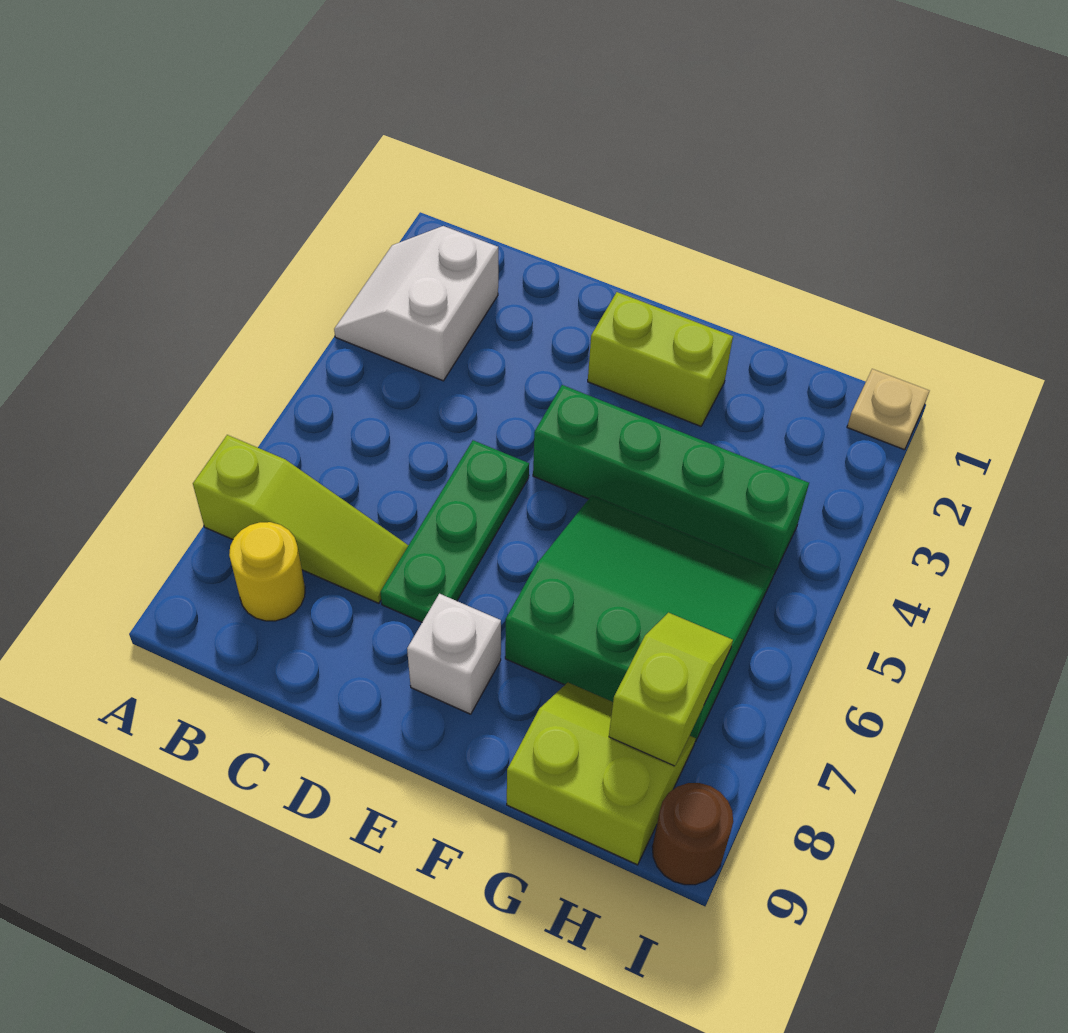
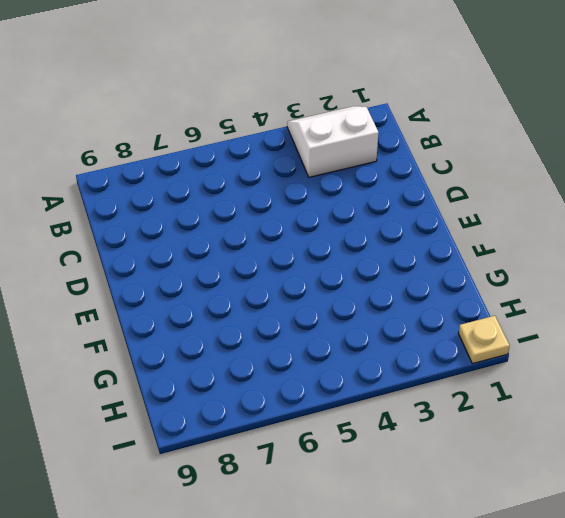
none -> lime slope A7:C7 level 1 top A
none -> yellow round brick B8 level 1
none -> green plate D5:D7 level 1

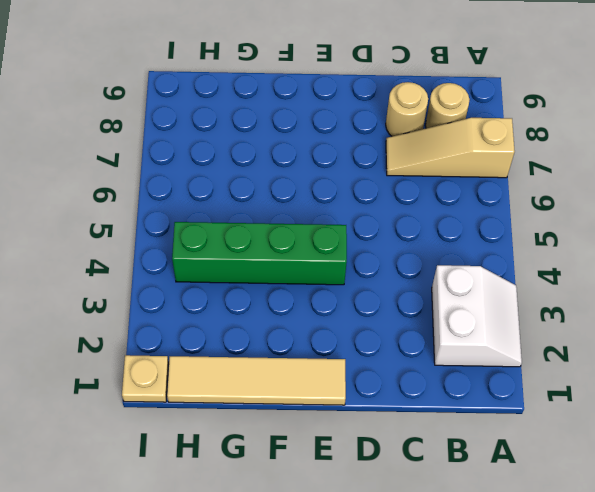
tan slope A7:C7 level 1 top A -> lime slope A7:C7 level 1 top A
tan round brick B8 level 1 -> yellow round brick B8 level 1
tan round brick C8 level 1 -> none
tan tile E1:H1 level 1 -> none
none -> green plate D5:D7 level 1
none -> lime brick E2:F2 level 1
none -> white brick E8 level 1

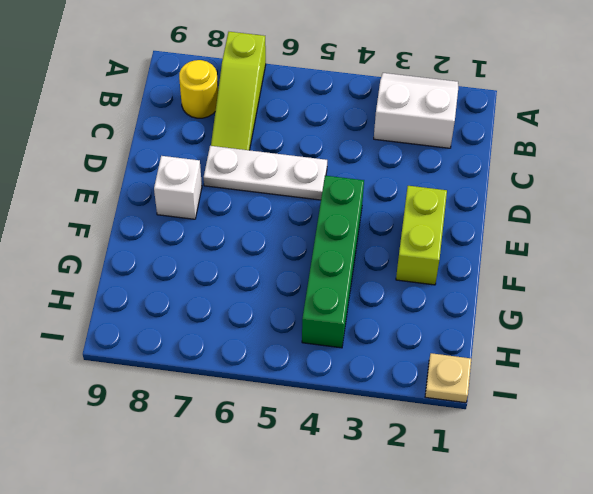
white plate D5:D7 level 1 -> green plate D5:D7 level 1
none -> green slope F5:H7 level 1 top 7
none -> lime slope G8:H9 level 1 top 9
none -> brown round brick I9 level 1

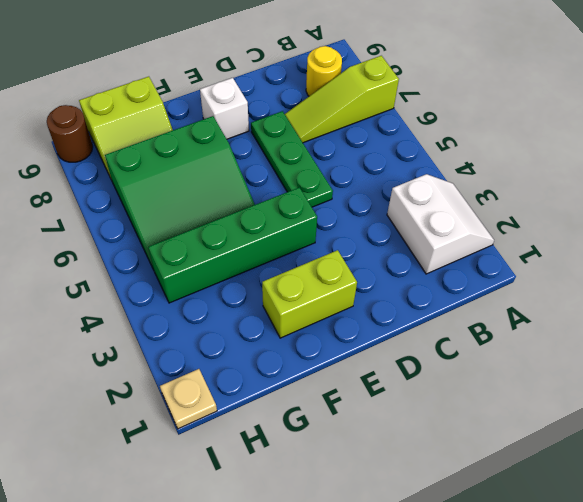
none -> lime slope H7:H8 level 2 top 8

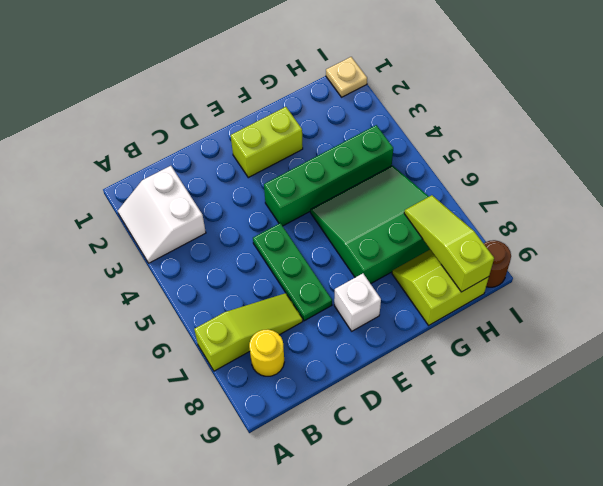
lime slope H7:H9 level 2 top 9 -> lime slope H7:H8 level 2 top 8

